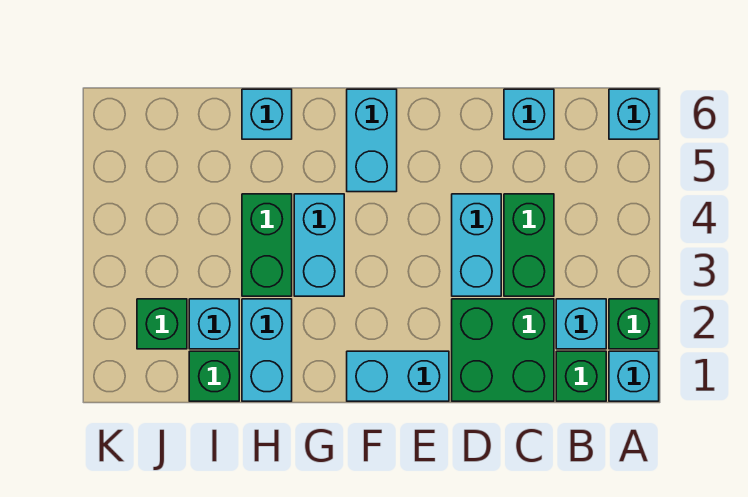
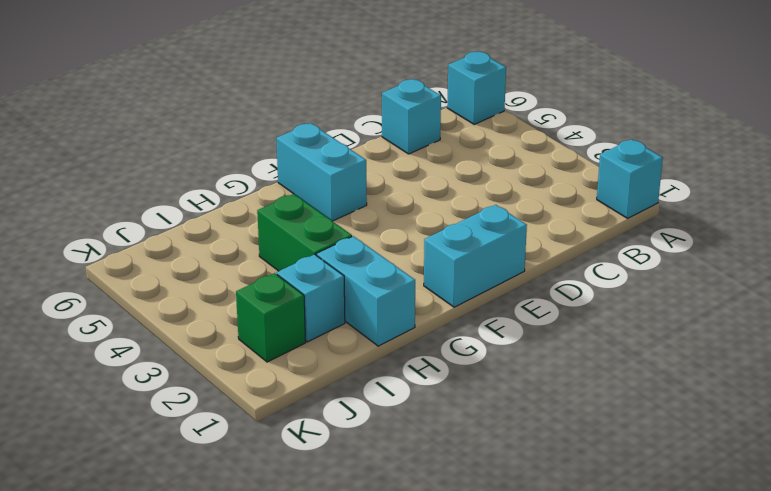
none -> green brick A2 level 1
none -> green brick B1 level 1
none -> cyan brick B2 level 1

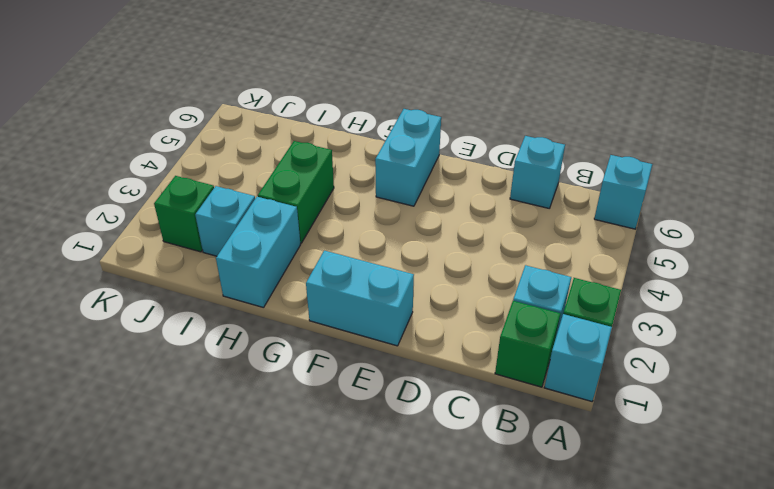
none -> green brick C1:D2 level 1
none -> green brick C3:C4 level 1
none -> cyan brick D3:D4 level 1

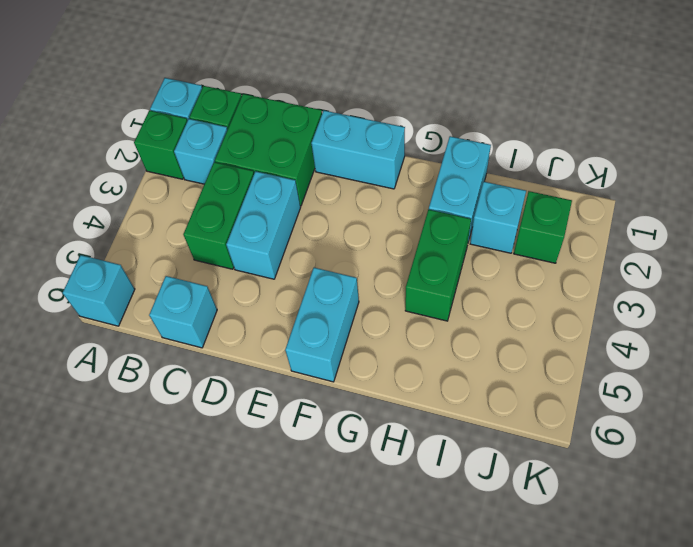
none -> cyan brick G3:G4 level 1
none -> cyan brick H6 level 1
none -> green brick I1 level 1

